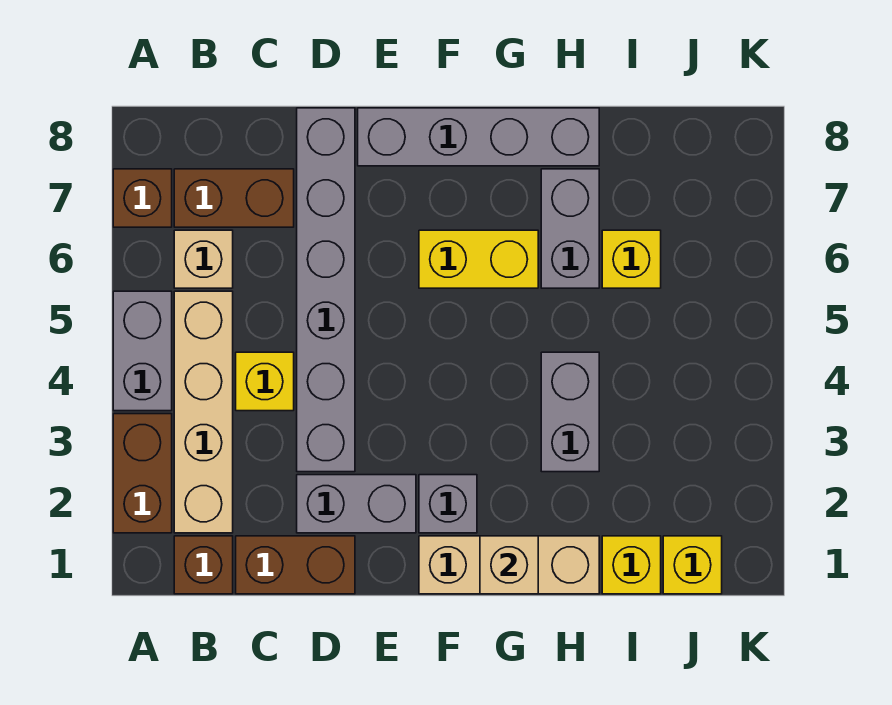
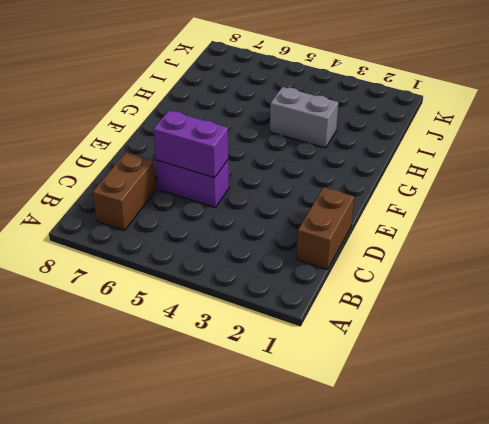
purple brick D5:D6 level 1 -> grey brick D3:D8 level 1
purple brick D5:D6 level 2 -> none
none -> brown brick A2:A3 level 1
none -> grey brick A4:A5 level 1
none -> brown brick A7 level 1

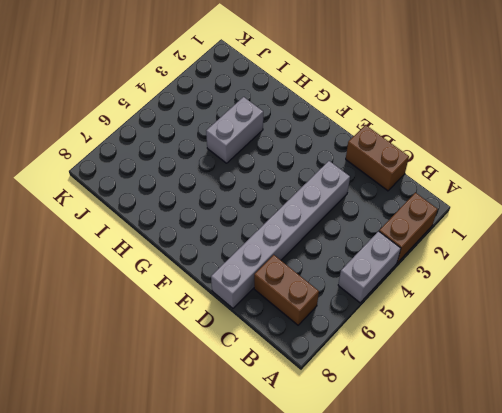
none -> brown brick A7 level 1
none -> brown brick B1 level 1
none -> tan brick B2:B5 level 1

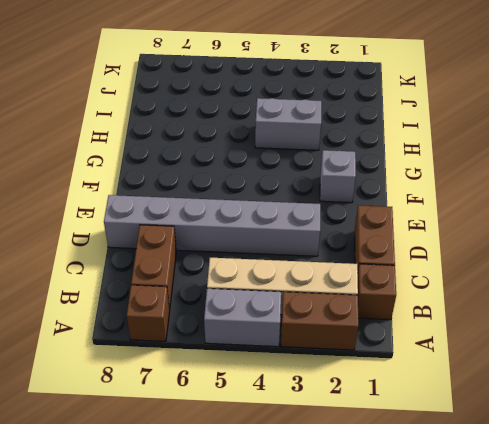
none -> tan brick B6 level 1
none -> yellow brick C4 level 1
none -> grey brick D2:E2 level 1

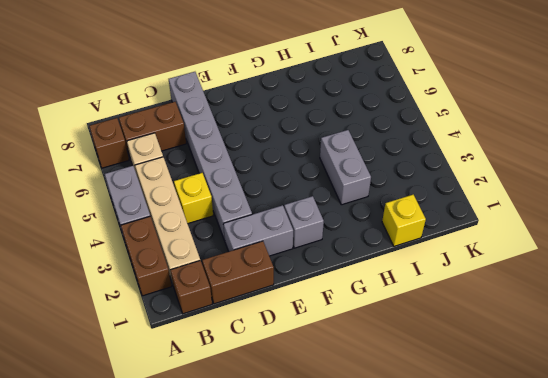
none -> grey brick E8:H8 level 1
none -> tan brick F1:H1 level 1
none -> yellow brick F6:G6 level 1

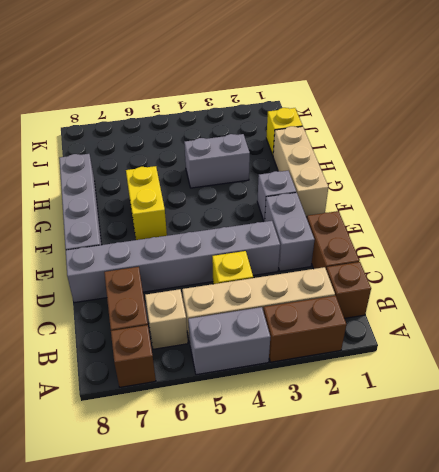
none -> grey brick H6:H7 level 1
none -> yellow brick I6 level 1
none -> yellow brick J1 level 1

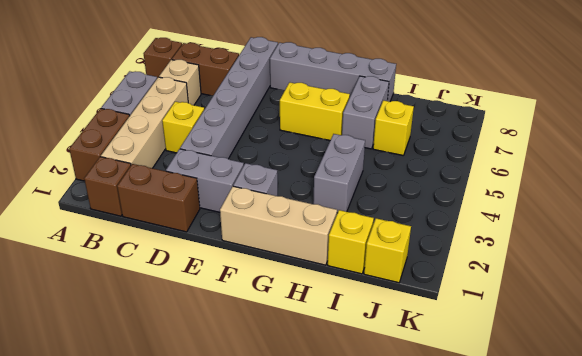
none -> tan brick G1 level 2

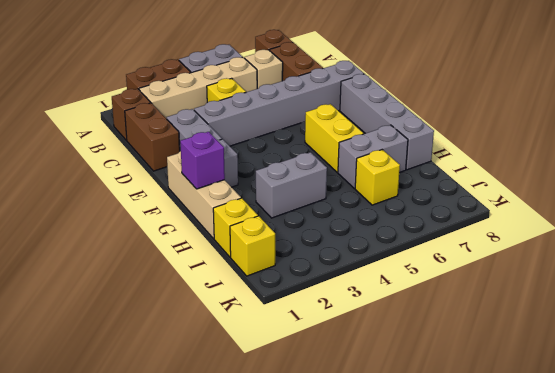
purple brick G1 level 2 -> tan brick G1 level 2

